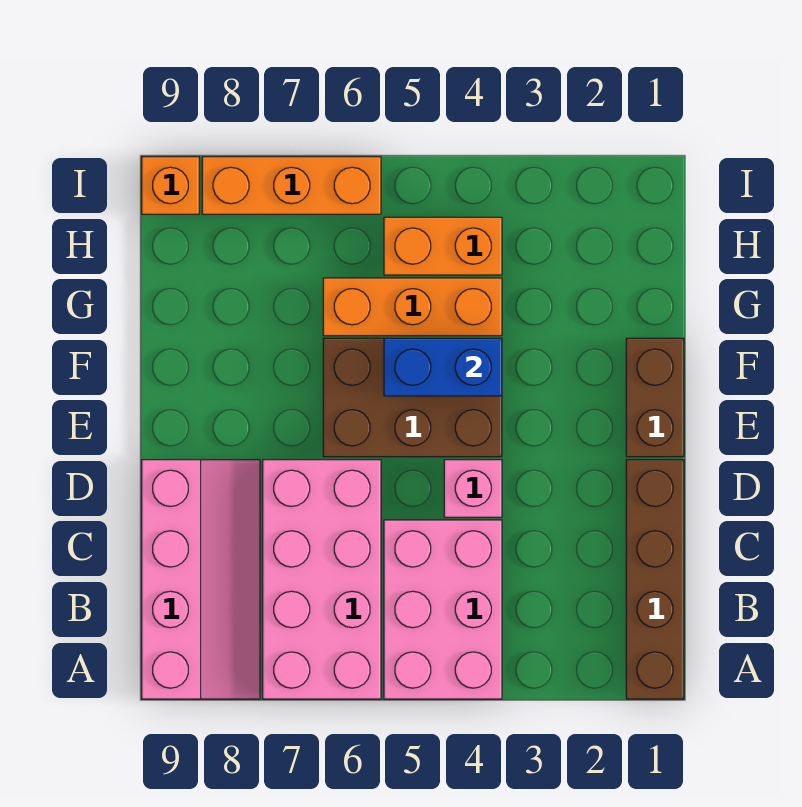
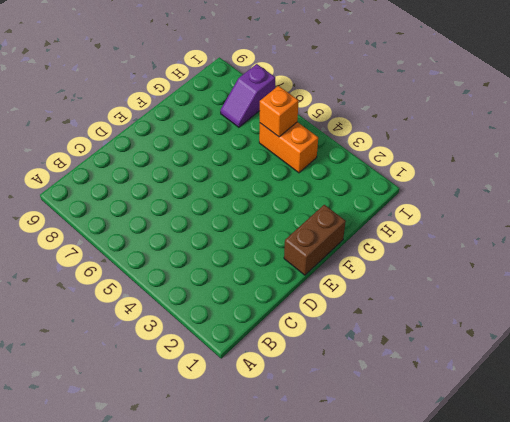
orange brick H5 level 2 -> orange brick I9 level 1
purple slope H7:I7 level 1 top I -> orange brick I6:I8 level 1
none -> brown brick A1:D1 level 1
none -> pink brick A4:C5 level 1
none -> pink brick A6:D7 level 1

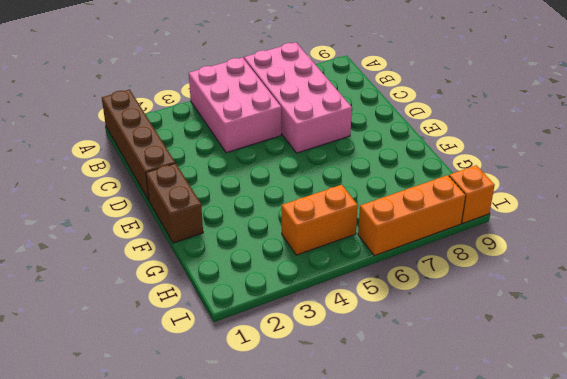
none -> pink slope A8:D9 level 1 top 9
none -> pink brick D4 level 1
none -> brown brick E4:F6 level 1

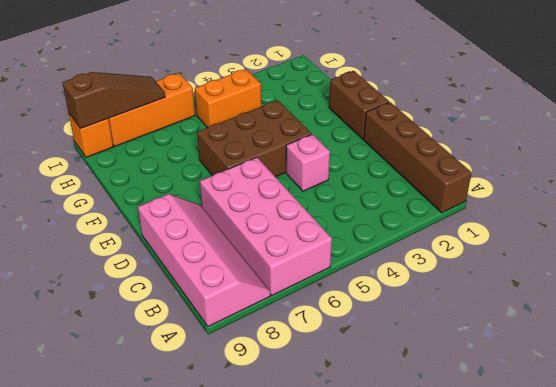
brown slope I7:I9 level 2 top 9 -> none
none -> pink brick A4:C5 level 1
none -> orange brick G4:G6 level 1
none -> blue brick F4:F5 level 2

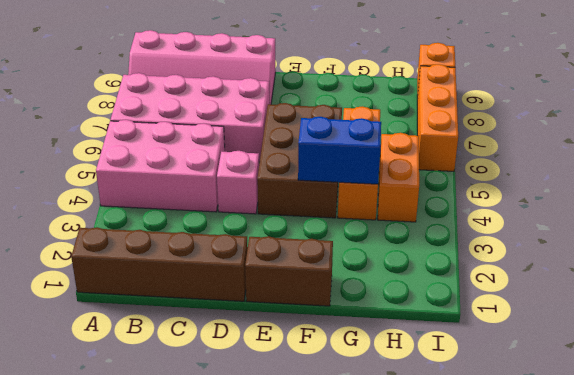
blue brick F4:G4 level 2 -> blue brick F4:F5 level 2

